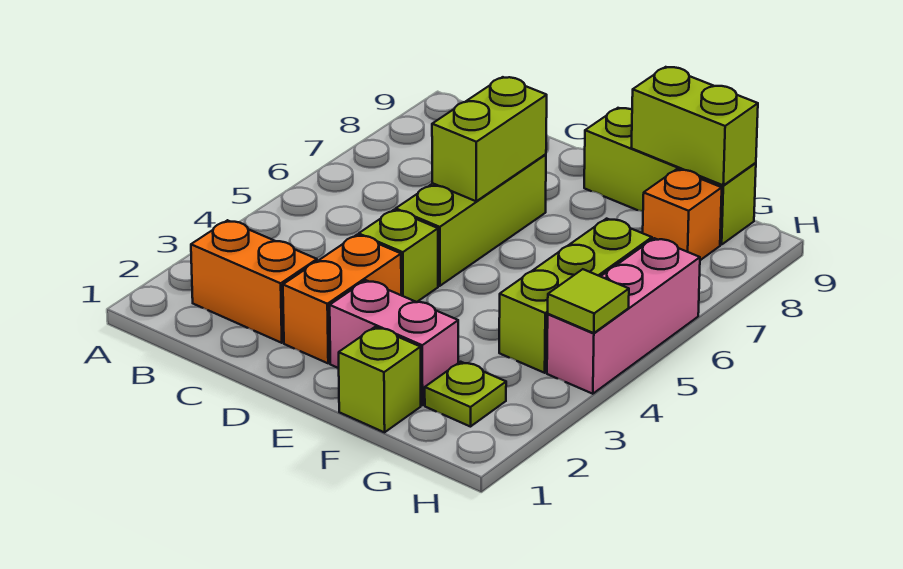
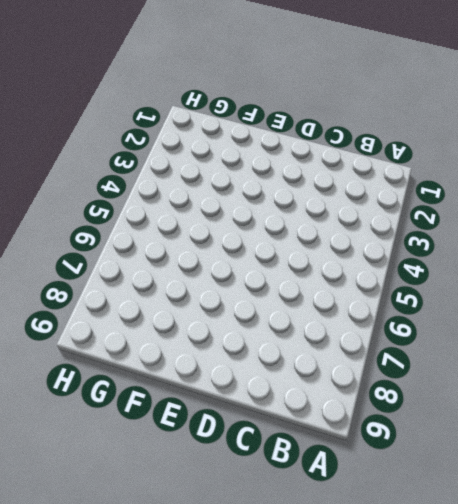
none -> orange brick B2:C2 level 1
none -> orange brick D2:D3 level 1
none -> lime brick D4 level 1

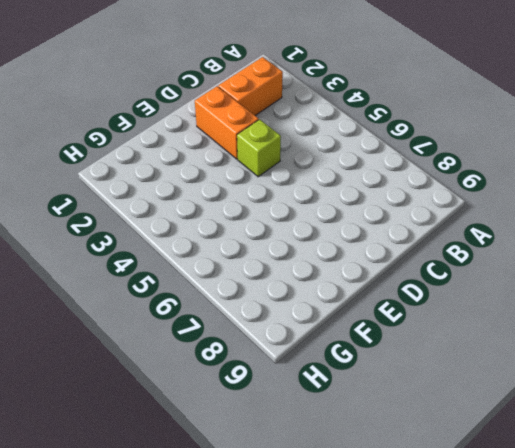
none -> lime brick D5:D7 level 1
none -> pink brick E2:F2 level 1
none -> lime brick E9:G9 level 1

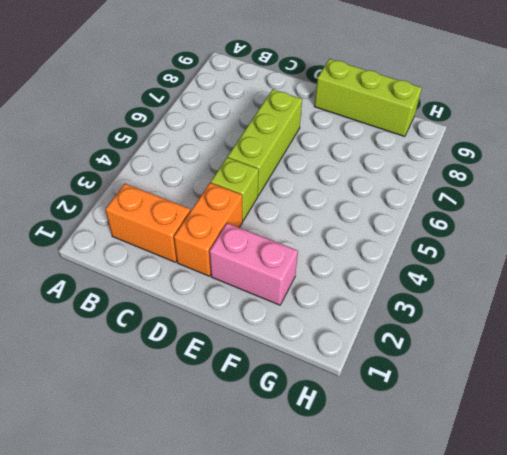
none -> lime brick F1 level 1
none -> lime plate G2 level 1
none -> lime brick G4:G6 level 1

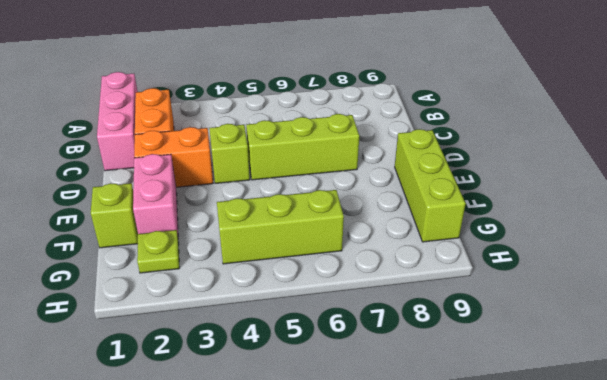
pink brick A1:C1 level 1 -> pink brick H4:H6 level 1
none -> orange brick G8 level 1
none -> lime brick D6:D7 level 2
none -> lime brick F9:G9 level 2

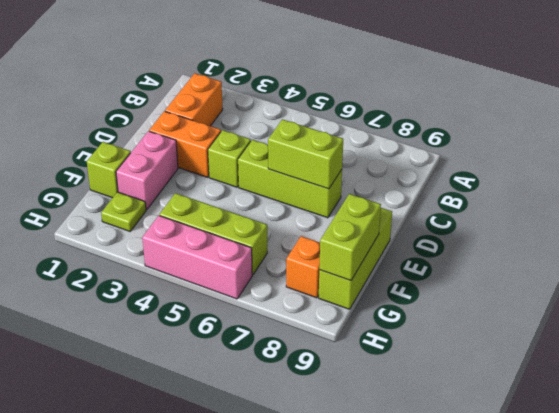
none -> lime tile H4 level 2

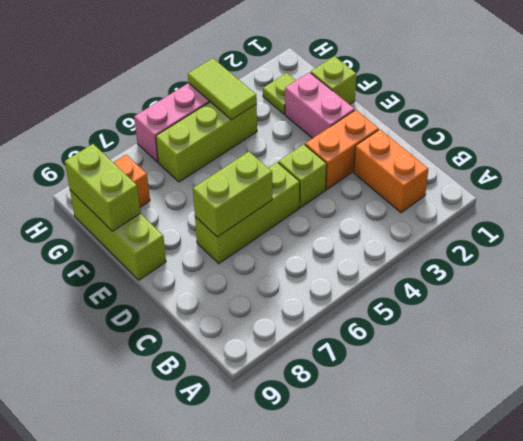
lime tile G4:H4 level 2 -> lime tile H4 level 2

